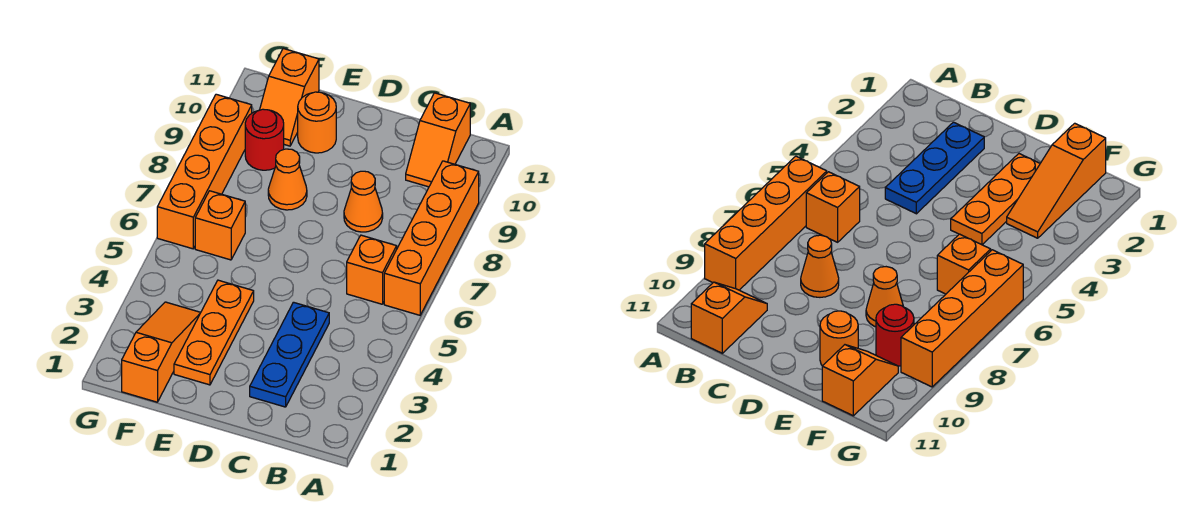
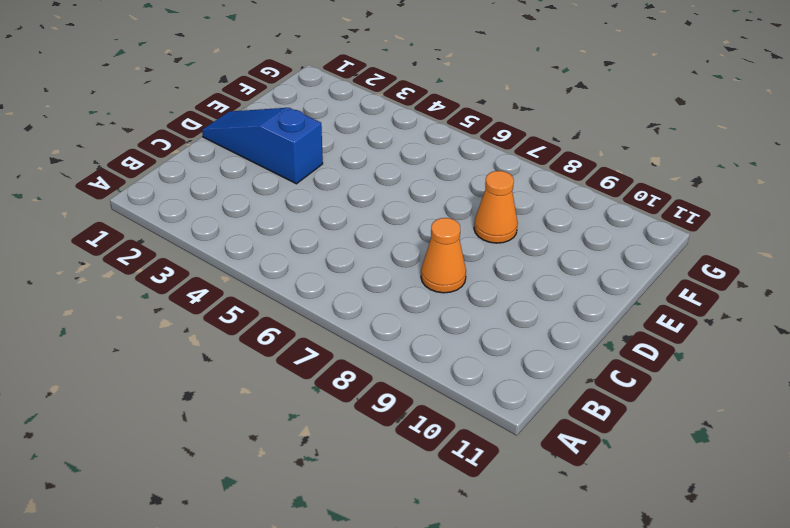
blue slope D1:D3 level 1 top 3 -> none
none -> orange brick A6:A9 level 1
none -> orange brick B6 level 1
none -> orange slope B10:B11 level 1 top 11

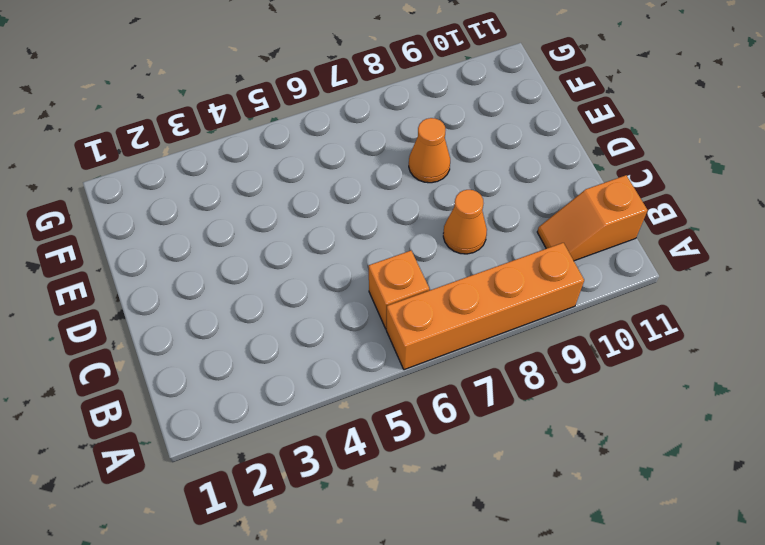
none -> blue plate C2:C4 level 1
none -> orange plate E2:E4 level 1
none -> orange round brick E10 level 1

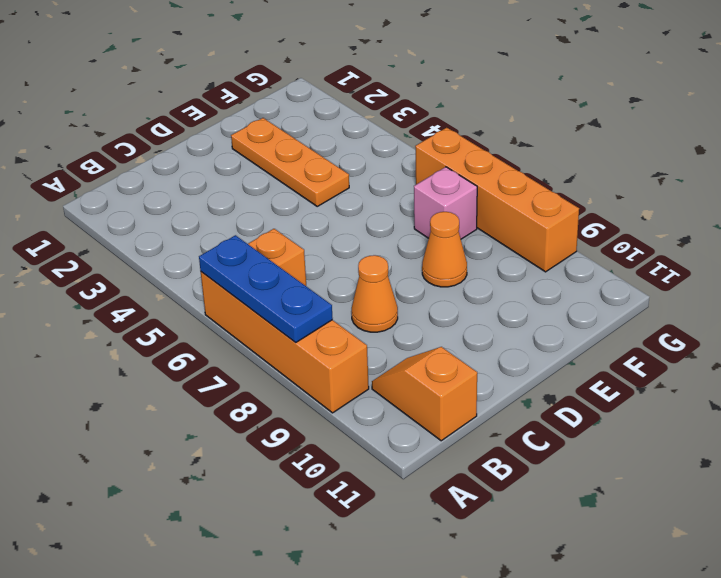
blue plate A6:A8 level 2 -> blue plate C2:C4 level 1
pink brick F7 level 1 -> none
none -> orange round brick E10 level 1
none -> orange slope F1:F3 level 1 top 1
none -> orange brick F6 level 1

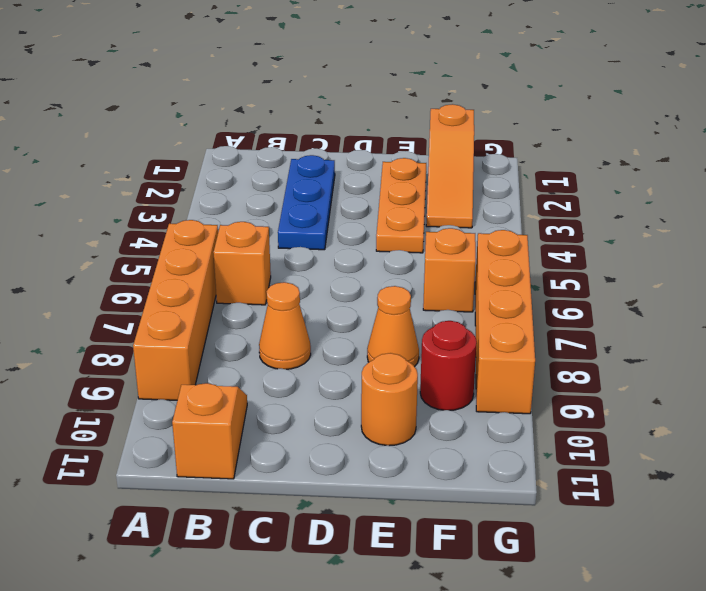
none -> orange slope F10:F11 level 1 top 11

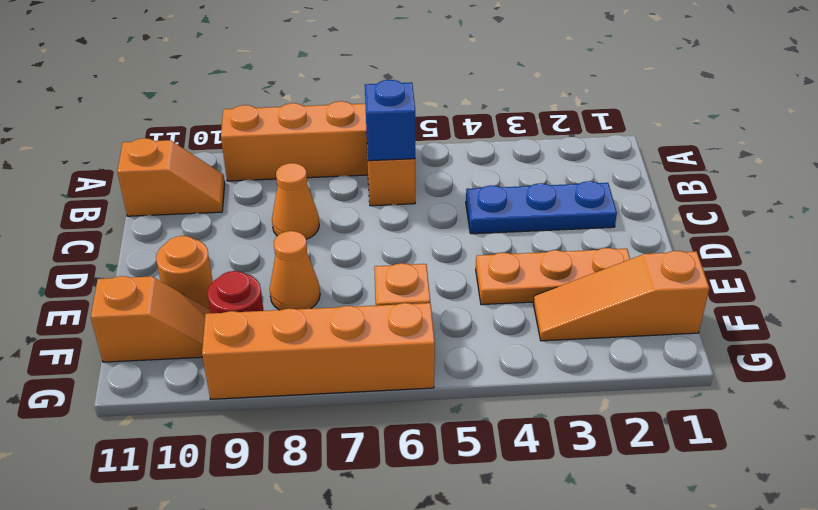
blue brick B6 level 2 -> none

